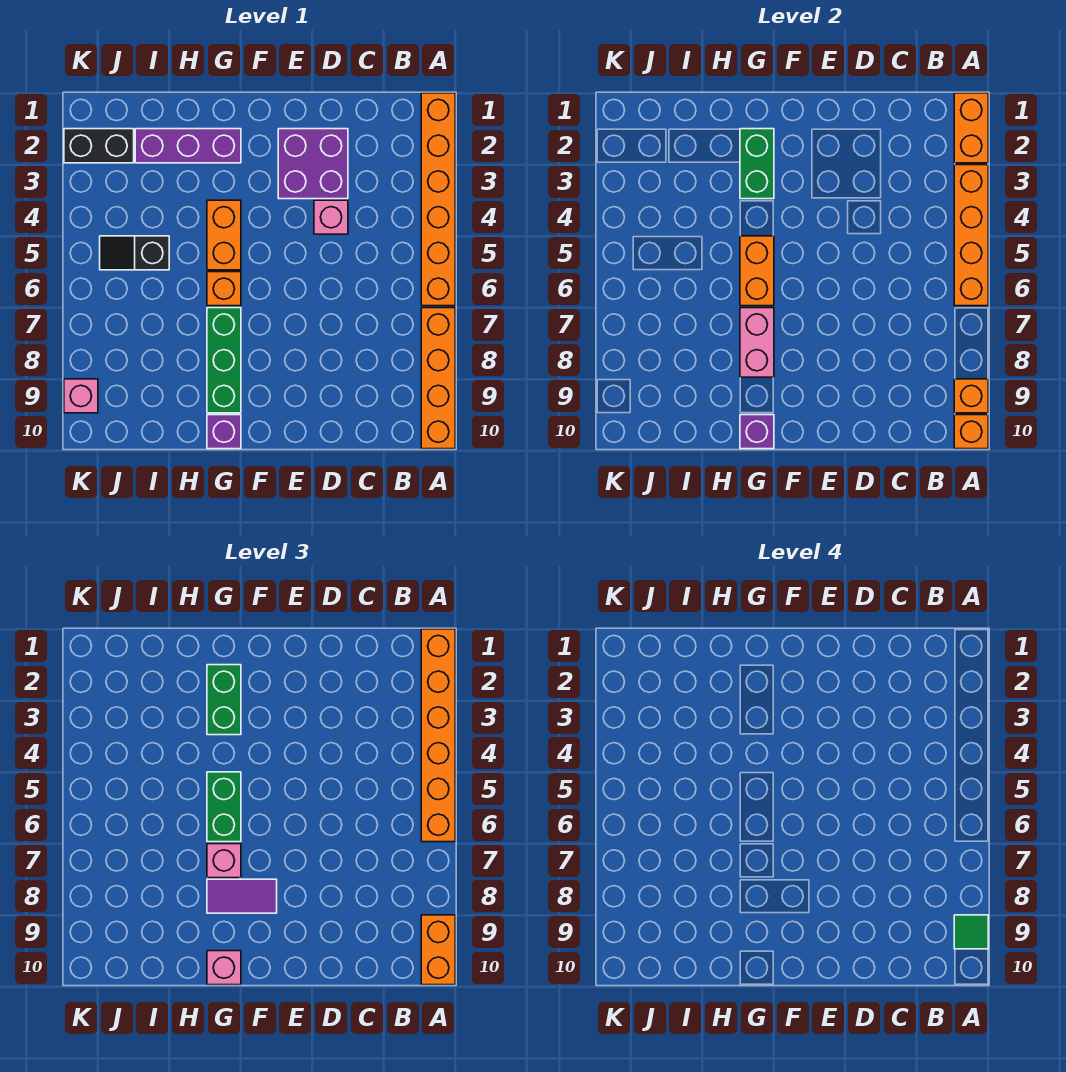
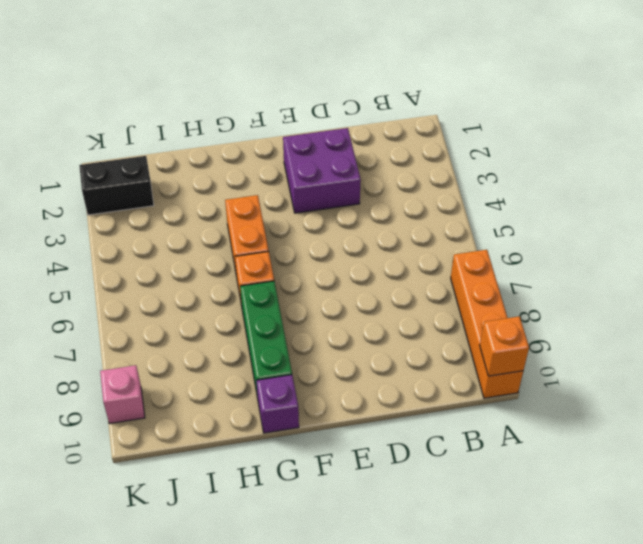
none -> orange brick A1:A6 level 1
none -> pink brick D4 level 1
none -> purple brick G2:I2 level 1

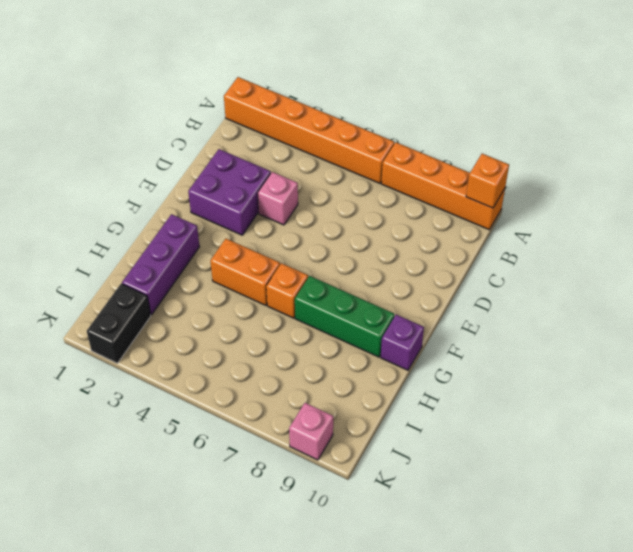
none -> black slope I5:J5 level 1 top I
none -> orange brick A1:A2 level 2
none -> orange brick A3:A6 level 2

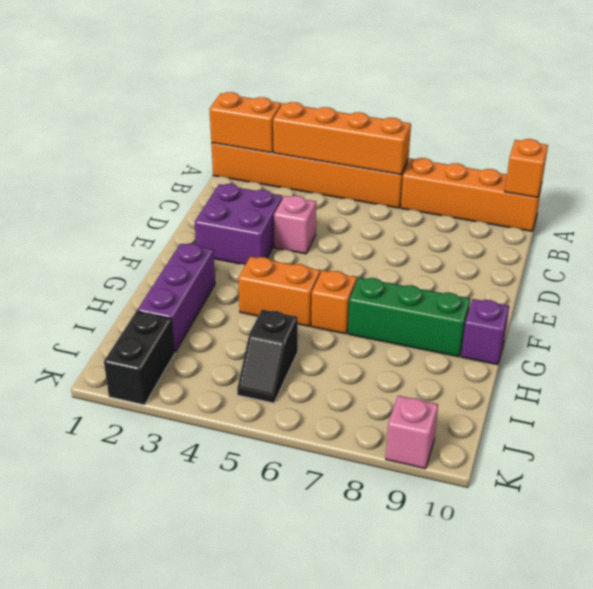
none -> orange brick A9 level 2
none -> green brick G2:G3 level 2
none -> orange brick G5:G6 level 2

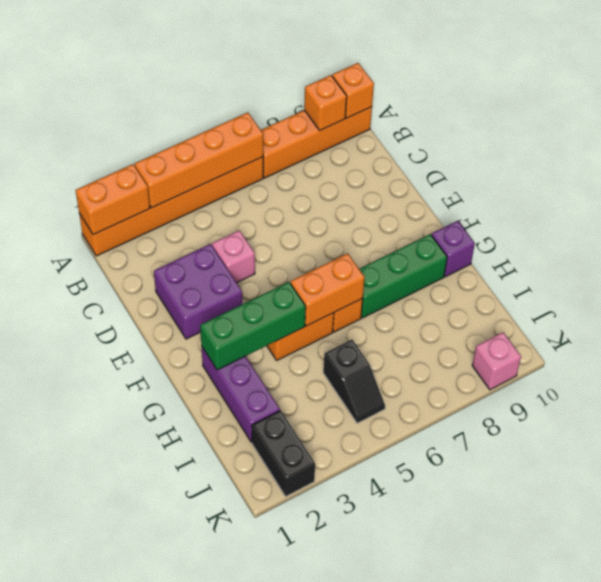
green brick G2:G4 level 2 -> green brick G2:G3 level 2
none -> pink brick G7:G8 level 2
none -> purple brick G10 level 2
none -> orange brick A1:A6 level 3

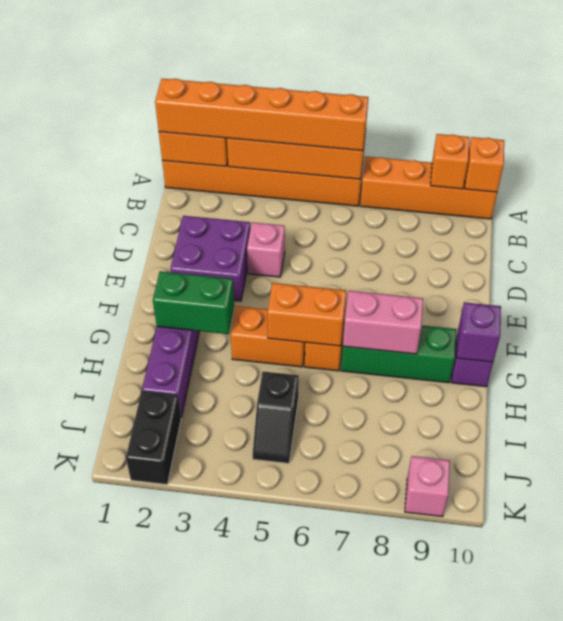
none -> orange brick A9:A10 level 3
none -> purple tile F8:G8 level 3
none -> green brick G2:G3 level 3

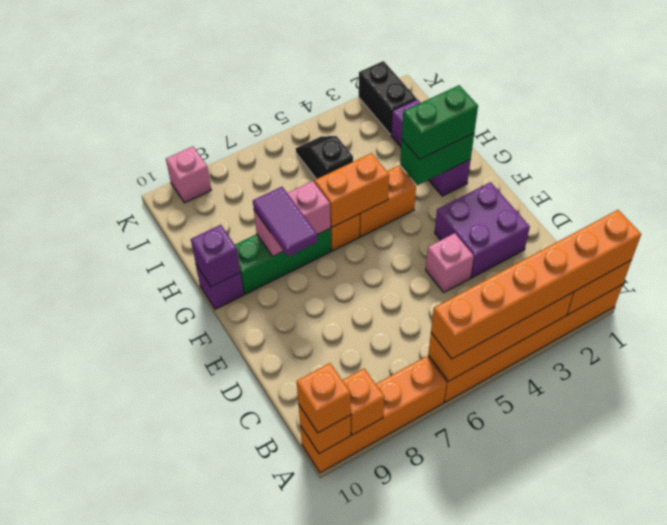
orange brick A10 level 3 -> orange brick A9:A10 level 3
none -> green brick G5:G6 level 3
none -> pink brick G7 level 3
none -> pink brick G10 level 3

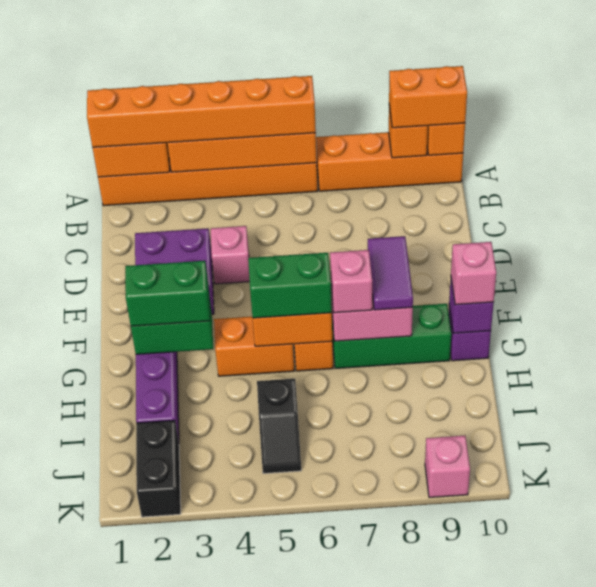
none -> green tile A9 level 4

